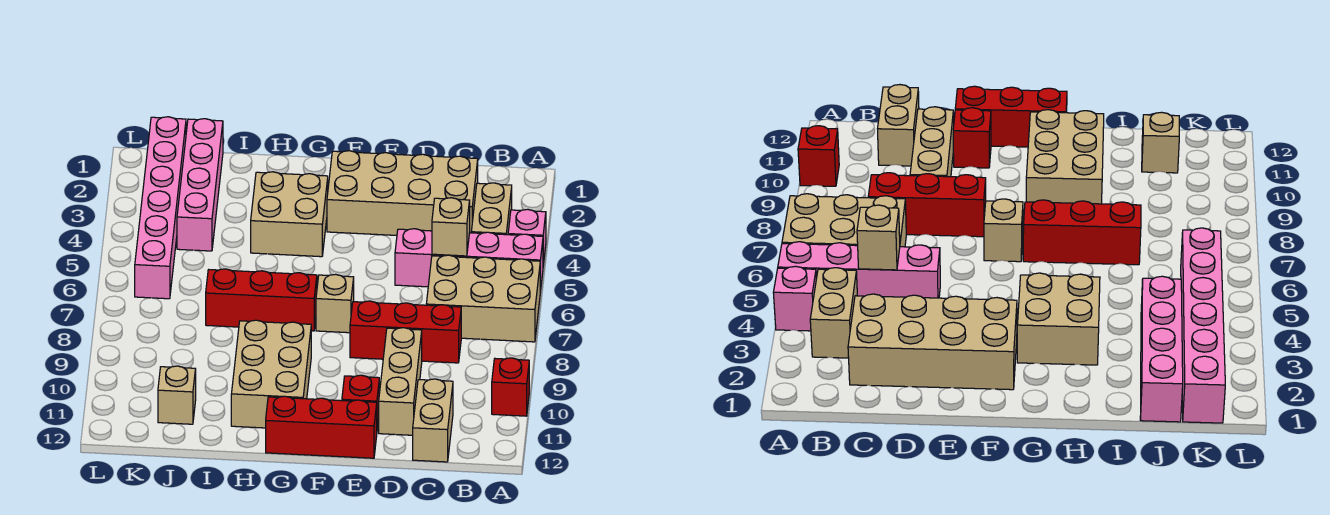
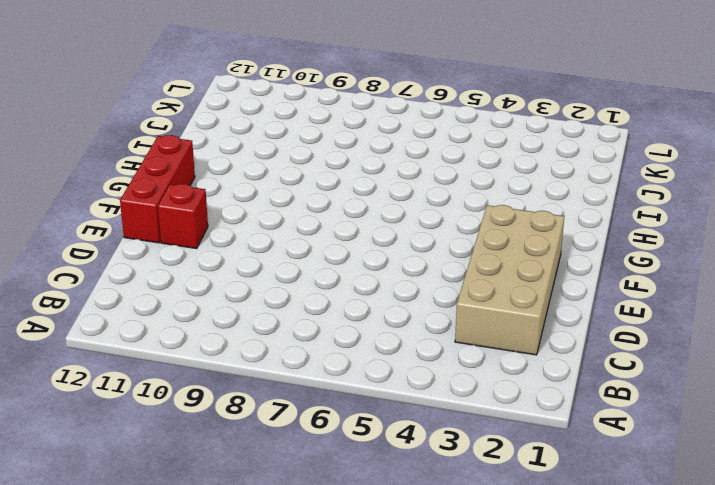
none -> pink brick A4 level 1
none -> pink brick A5:D5 level 1
none -> tan brick A6:C7 level 1

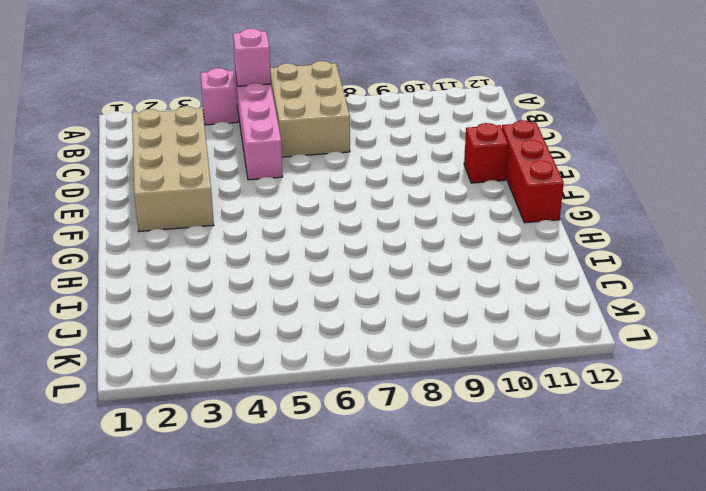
pink brick A5 level 2 -> none
none -> red brick A10 level 1
none -> tan brick B3:B4 level 1
none -> red brick C8:E8 level 1

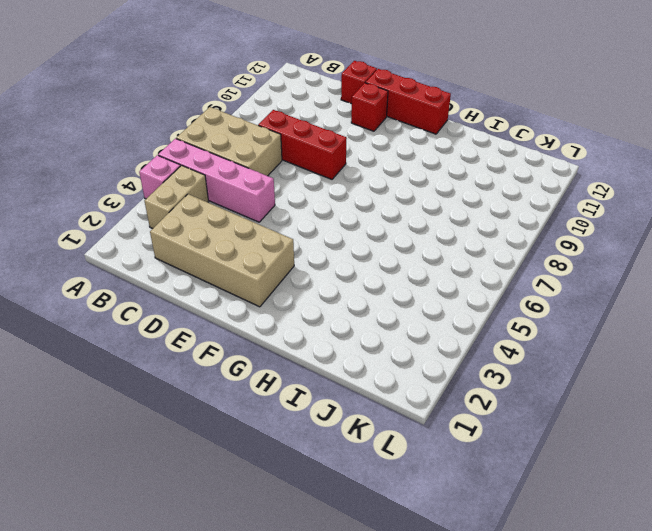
red brick D12 level 1 -> red brick A10 level 1
none -> tan brick C11:C12 level 1
none -> tan brick D9:D11 level 1
none -> tan brick F7 level 1

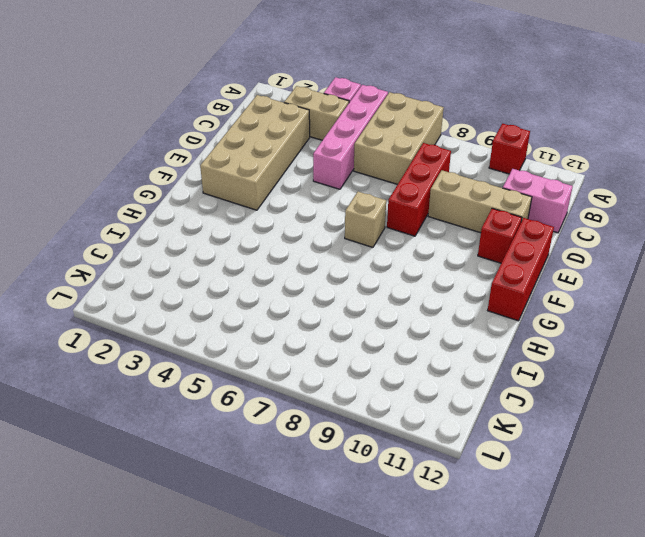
pink brick C11:C12 level 1 -> tan brick C11:C12 level 1
none -> tan brick G3:H4 level 1
none -> red brick G7:I7 level 1
none -> tan brick G9:H11 level 1

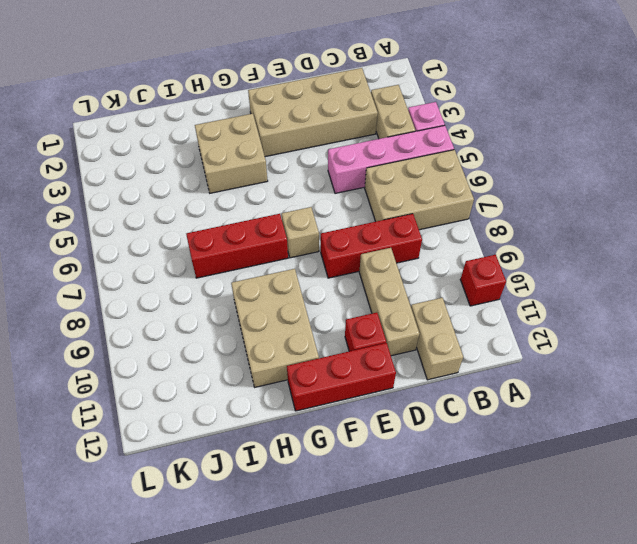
none -> pink brick J1:J4 level 1
none -> tan brick J11 level 1
none -> pink brick K1:K6 level 1

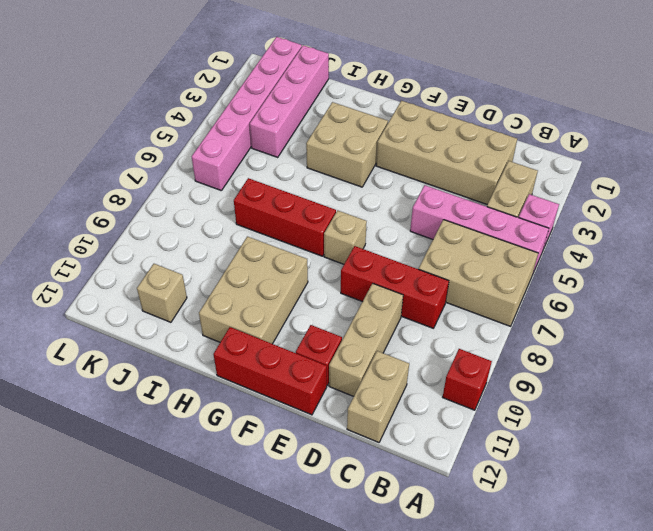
none -> tan brick C5 level 2

